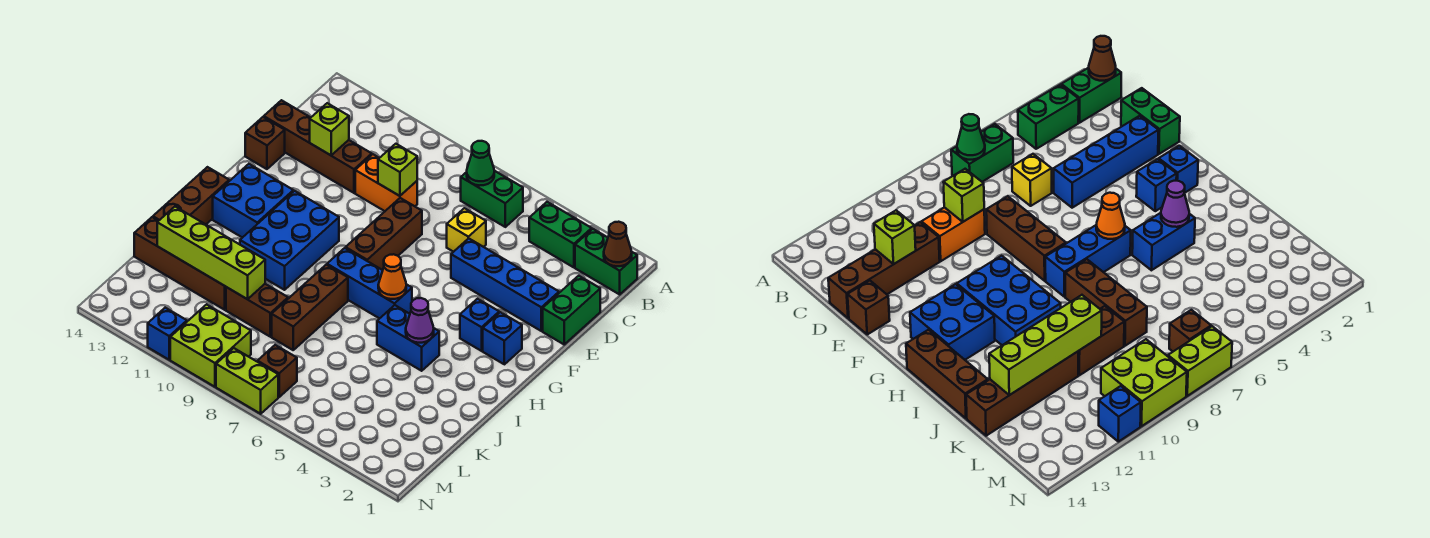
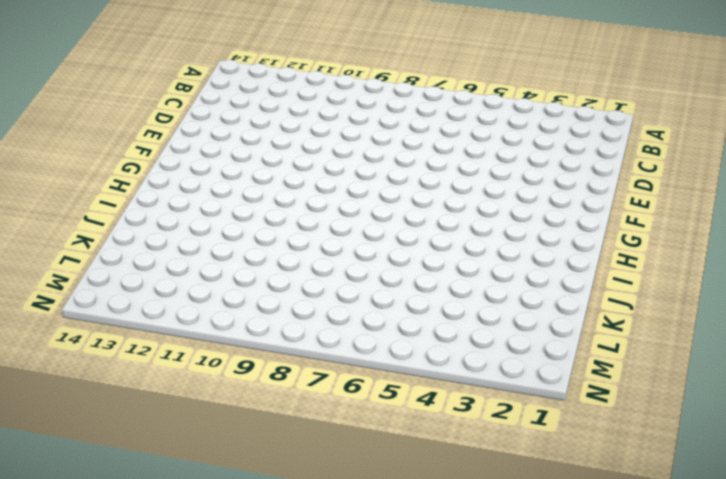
none -> green brick B1:B2 level 1
none -> green brick B3:B4 level 1
none -> green brick B6:B7 level 1
none -> green brick D1:E1 level 1

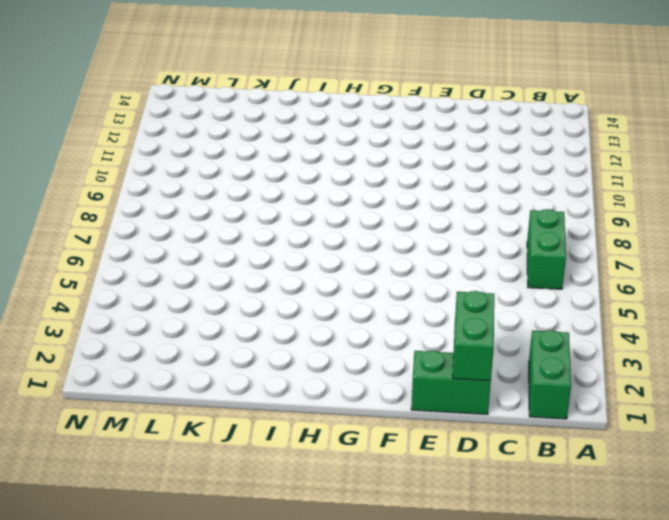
green brick D1:D2 level 2 -> green brick B3:B4 level 1
none -> yellow brick D6 level 1
none -> orange brick D9:D10 level 1
none -> brown brick D11:D14 level 1
none -> blue brick E2:E5 level 1

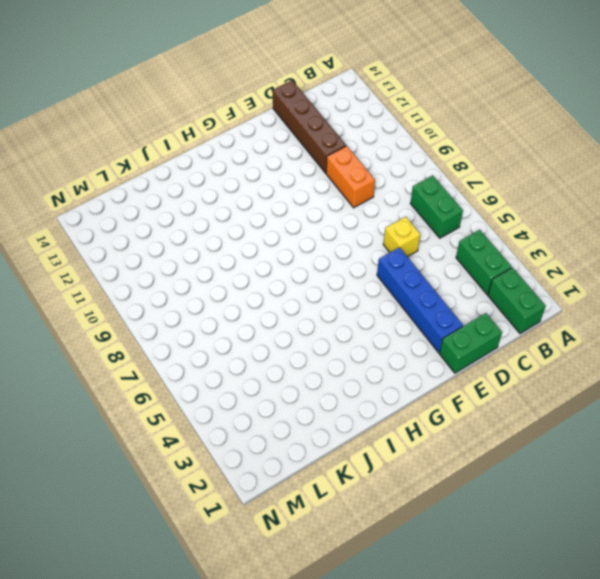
none -> brown brick E8:G8 level 1
none -> brown brick E14 level 1
none -> blue brick G2 level 1
none -> blue brick G3 level 1

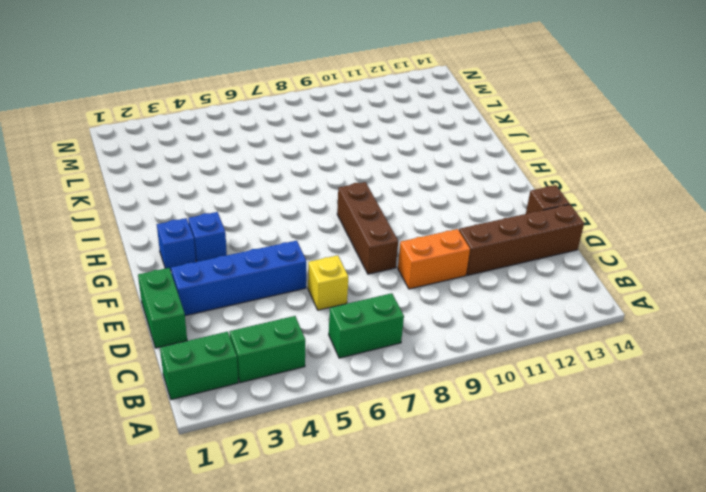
none -> blue brick G10:I11 level 1
none -> blue brick G12:H13 level 1
none -> blue brick H6:H8 level 1
none -> brown brick H14:J14 level 1

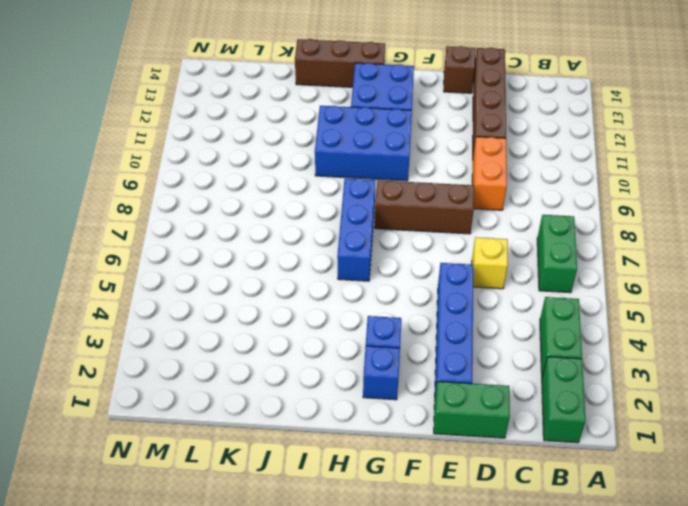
none -> blue brick I4:I5 level 1
none -> brown brick I8:K8 level 1
none -> brown brick K9:K10 level 1
none -> brown brick K11:K14 level 1

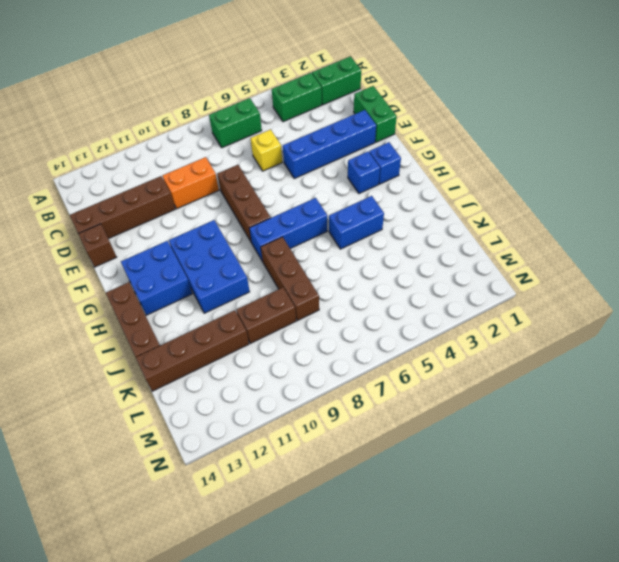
none -> brown brick M7 level 1
none -> lime brick M9:N10 level 1
none -> lime brick N7:N8 level 1
none -> blue brick N11 level 1

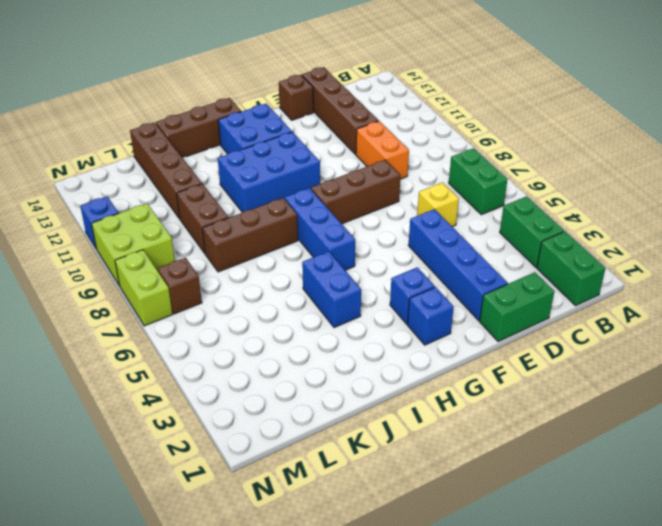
none -> brown cone B1 level 2
none -> green cone B7 level 2
none -> lime brick D9 level 2
none -> lime brick D12 level 2

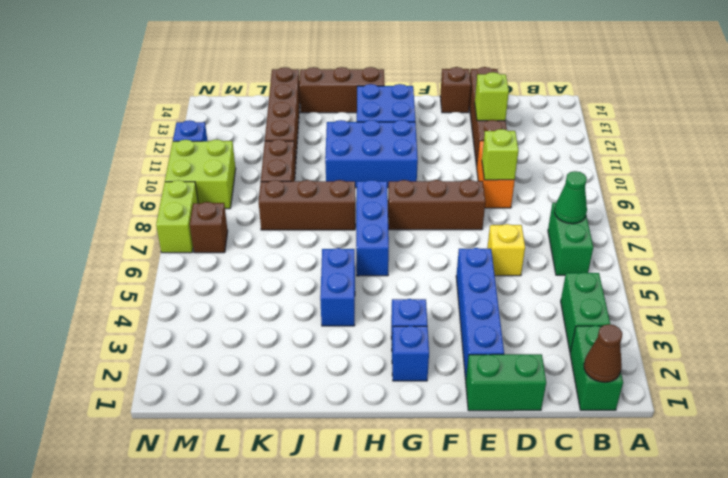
none -> orange cone H6 level 2
none -> purple cone I4 level 2
none -> lime brick K10:K13 level 2

